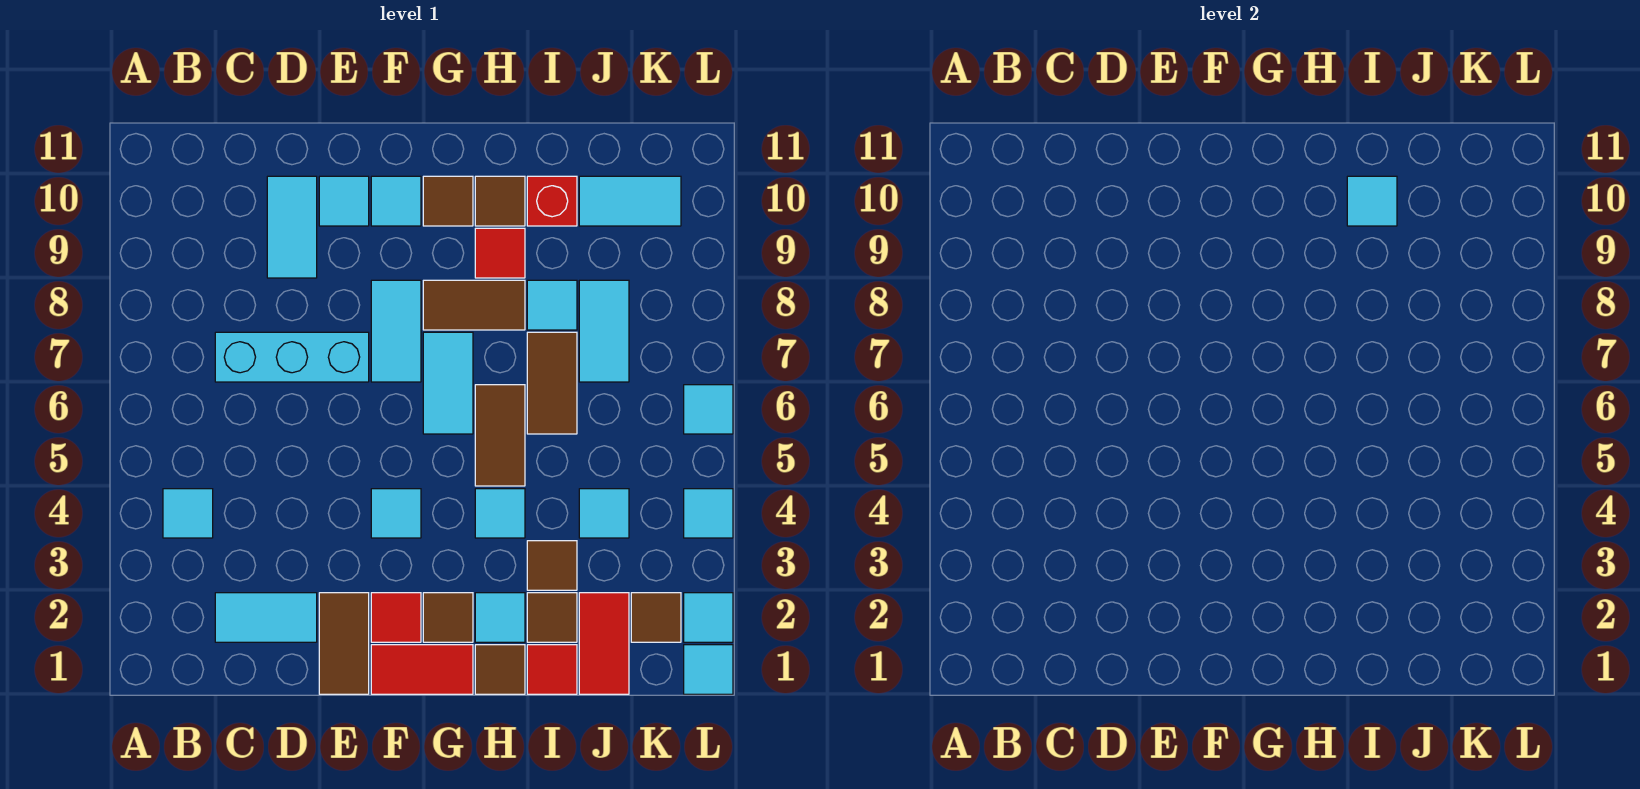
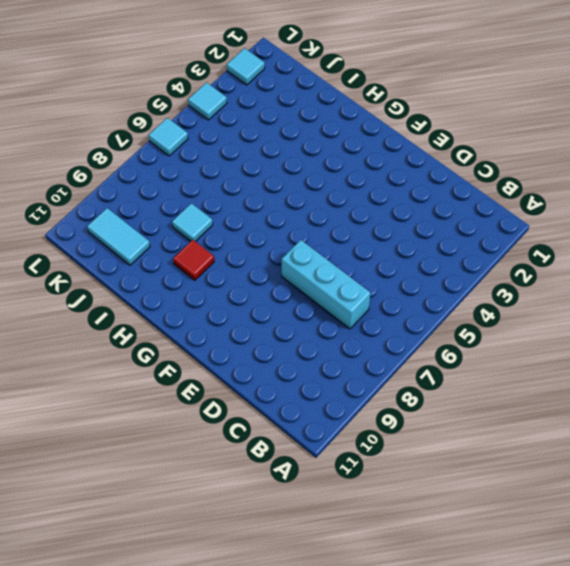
none -> cyan tile B4 level 1
none -> cyan tile C2:D2 level 1
none -> cyan tile D9:D10 level 1
none -> brown tile E1:E2 level 1

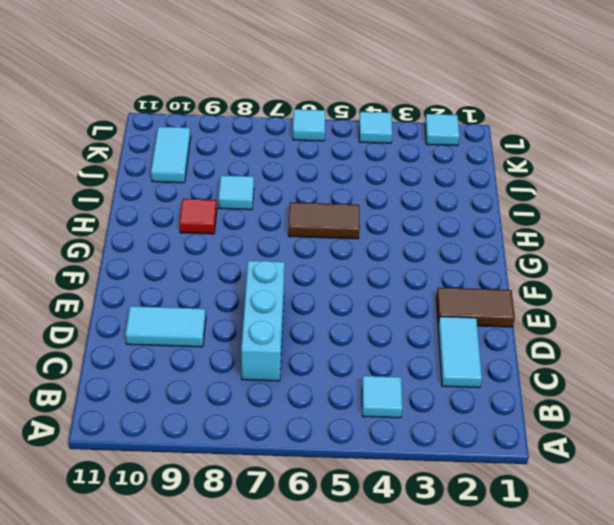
none -> cyan tile E10 level 1
none -> red tile F1:G1 level 1
none -> red tile F2 level 1
none -> cyan tile F4 level 1

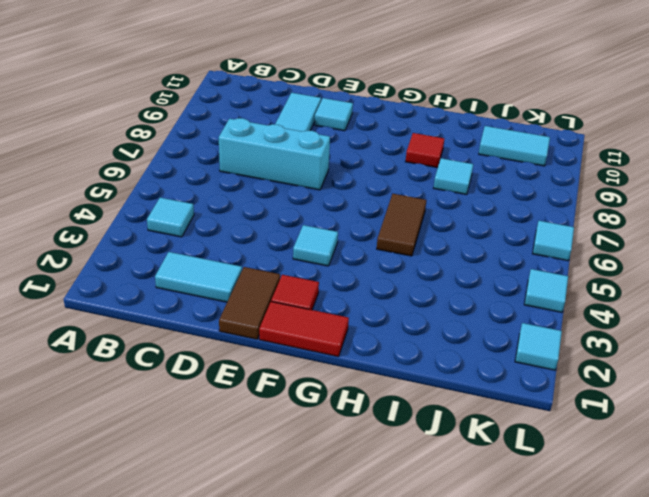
none -> cyan tile F7:F8 level 1
none -> cyan tile F10 level 1
none -> brown tile G2 level 1
none -> cyan tile G6:G7 level 1

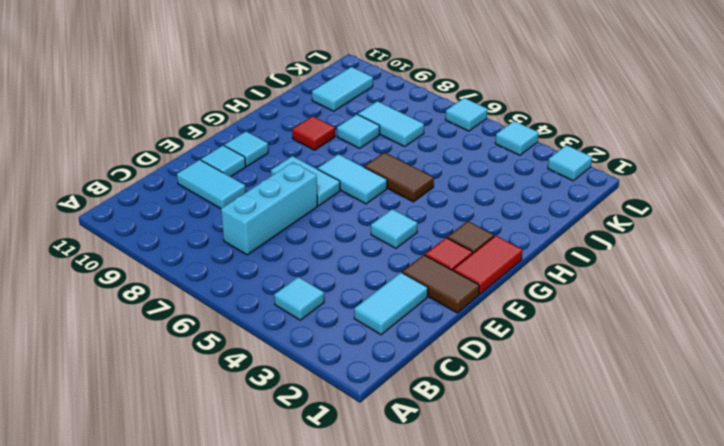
none -> brown tile G8:H8 level 1
none -> brown tile G10 level 1
none -> brown tile H1 level 1
none -> cyan tile H2 level 1

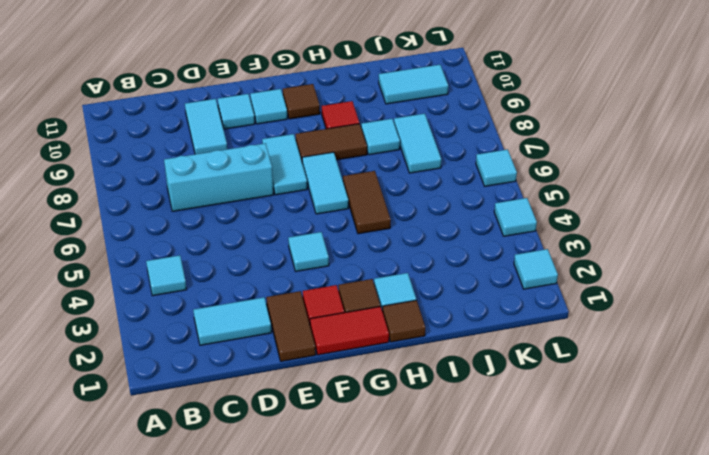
none -> cyan tile H4 level 1
none -> brown tile H10 level 1
none -> red tile I1 level 1
none -> brown tile I2 level 1

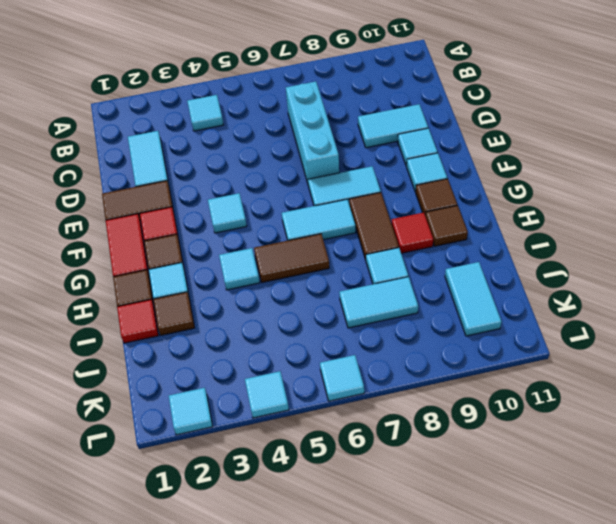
none -> brown tile I3 level 1
none -> brown tile I6:I7 level 1
none -> red brick I10 level 1
none -> red tile J1:J2 level 1

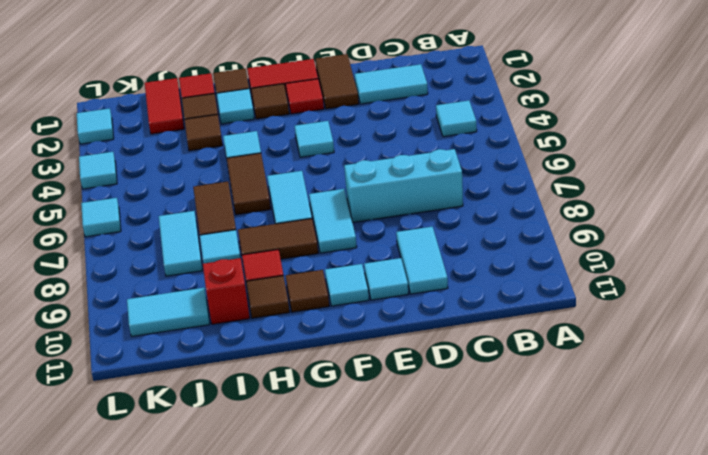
none -> cyan tile J4 level 1
none -> brown tile K2 level 1
none -> cyan tile L1 level 1
none -> cyan tile I10 level 2

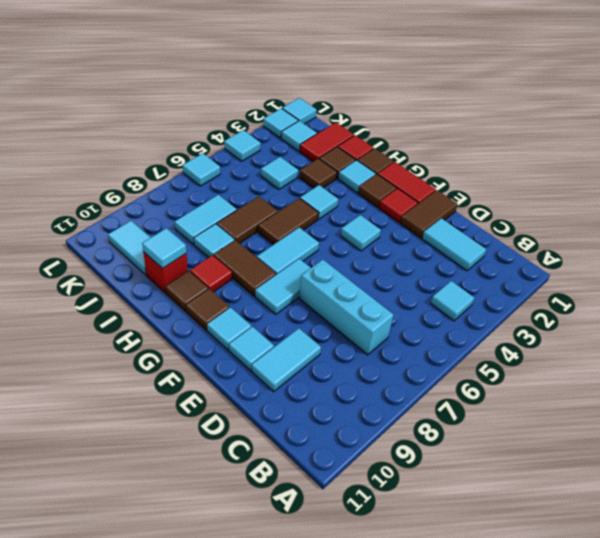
cyan tile K2 level 1 -> brown tile K2 level 1

